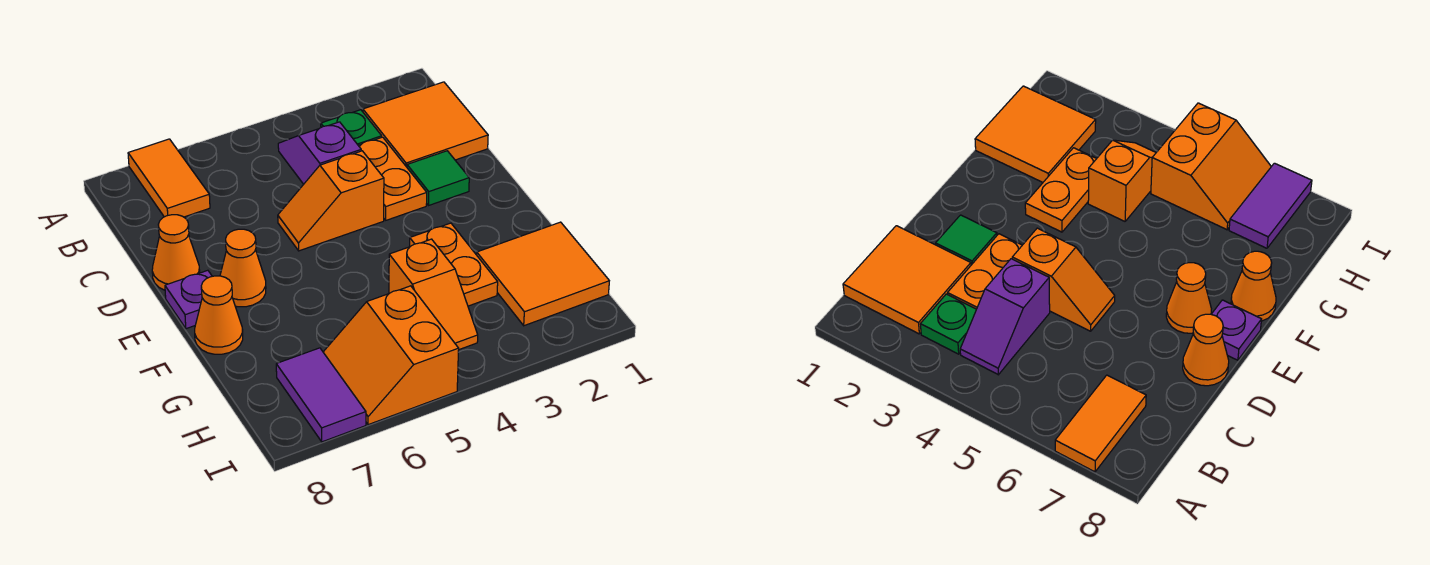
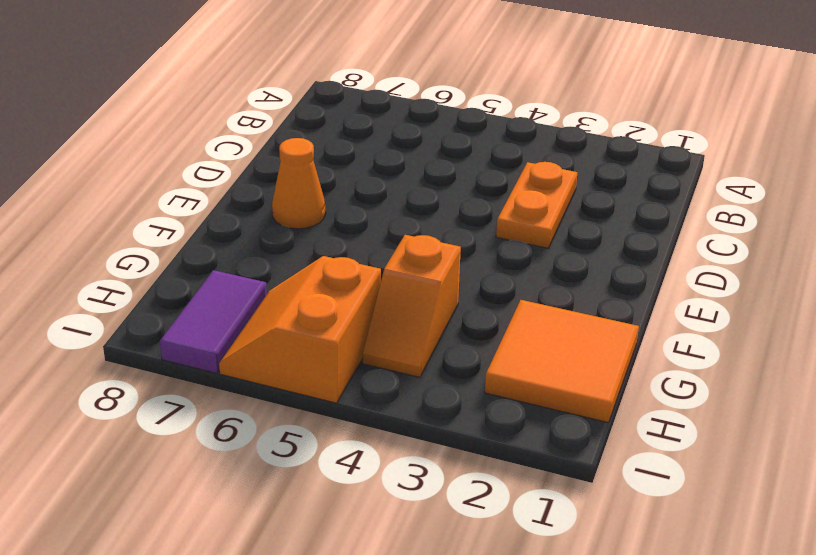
none -> orange tile A7:B7 level 1
none -> orange tile B1:C2 level 1
none -> green plate B3 level 1

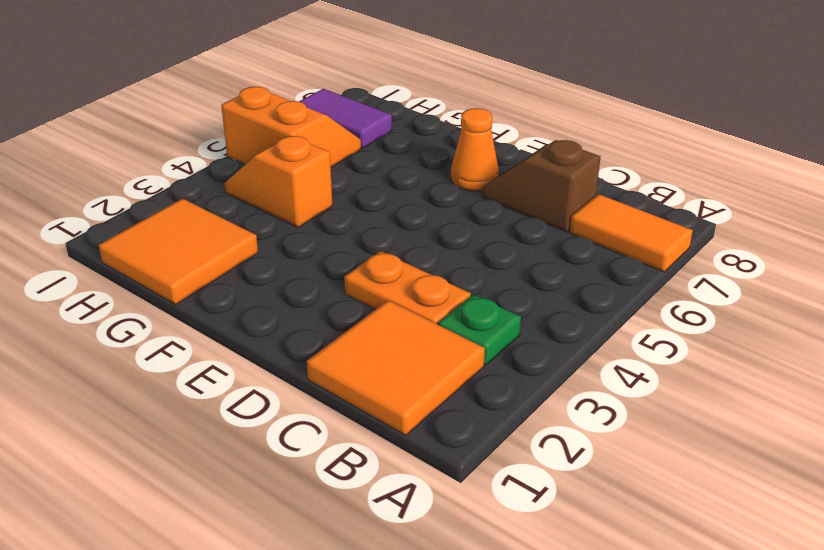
brown slope C7:D7 level 1 top C -> none
none -> purple slope B4:C4 level 1 top C
none -> green tile D2 level 1
none -> orange slope D4:D5 level 1 top 4

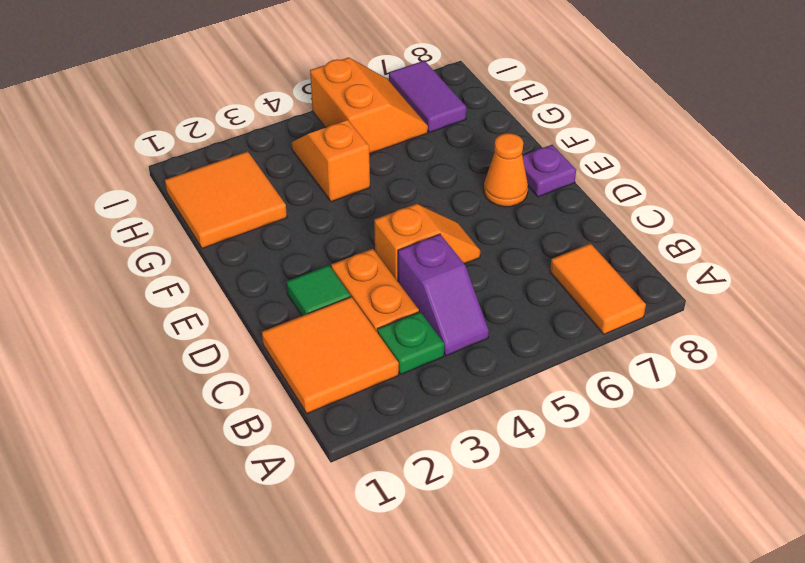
none -> orange cone D8 level 1
none -> orange plate F3:G3 level 1
none -> orange cone F8 level 1

